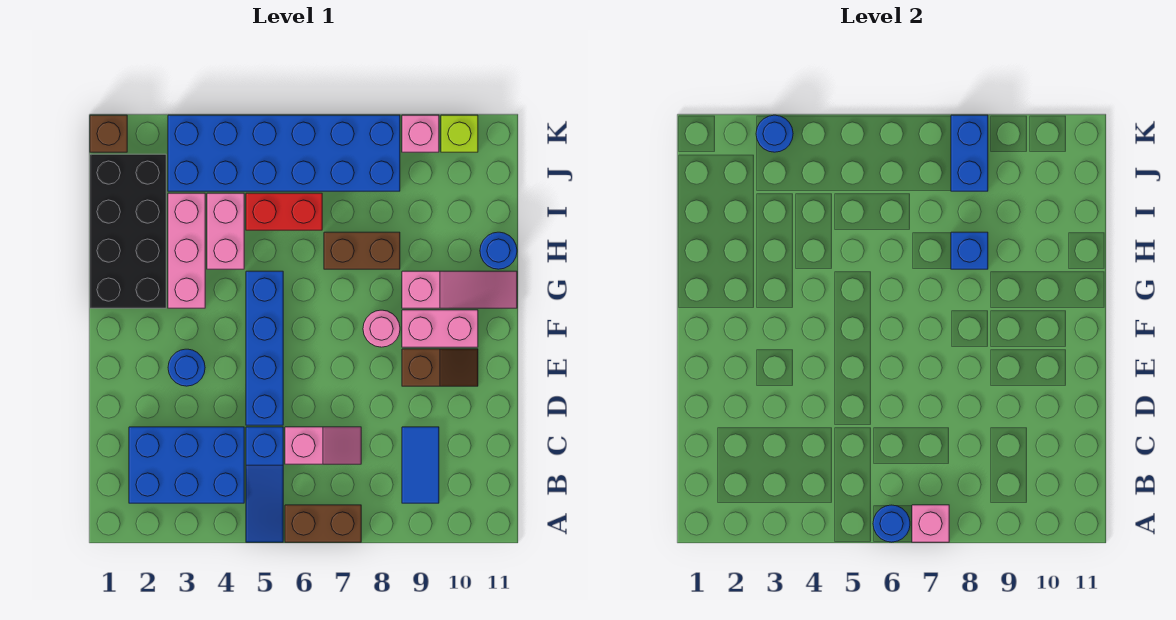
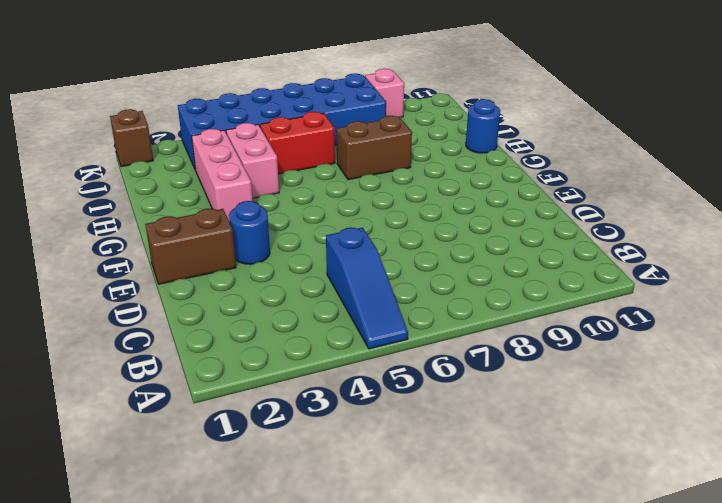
brown brick E1:E2 level 1 -> brown brick A6:A7 level 1
none -> blue brick B2:C4 level 1
none -> blue tile B9:C9 level 1
none -> pink slope C6:C7 level 1 top 6

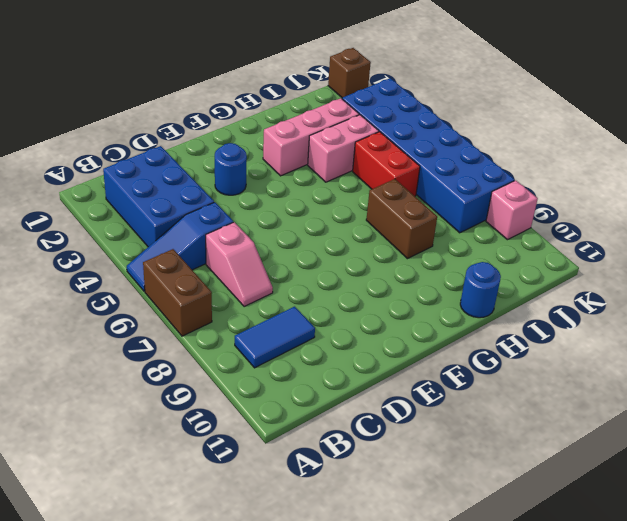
none -> blue brick D5:G5 level 1
none -> brown slope E9:E10 level 1 top 9
none -> pink round brick F8 level 1

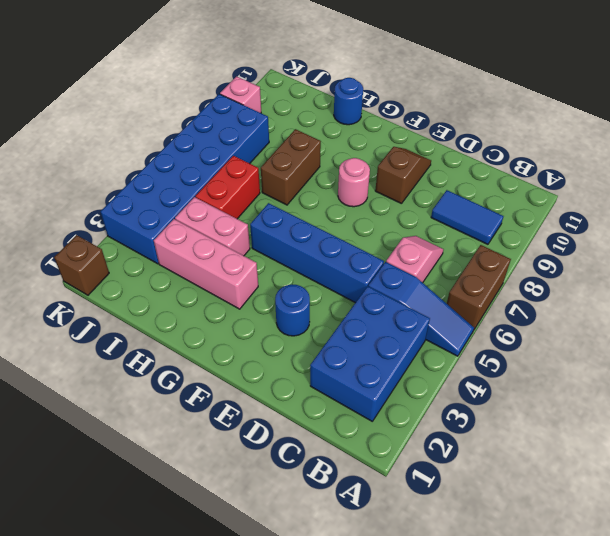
none -> pink brick F9:F10 level 1
none -> black brick G1:J2 level 1
none -> pink slope G9:G11 level 1 top 9

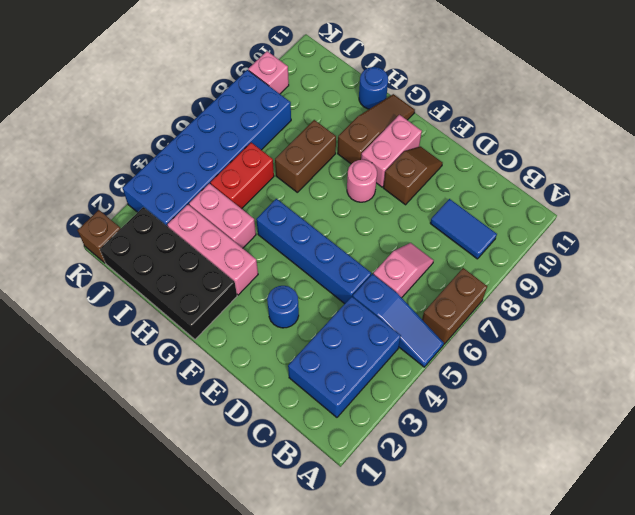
brown slope G9:G11 level 1 top 9 -> pink slope G9:G11 level 1 top 9
none -> lime brick K10 level 1
none -> blue round brick A6 level 2
none -> pink brick A7 level 2

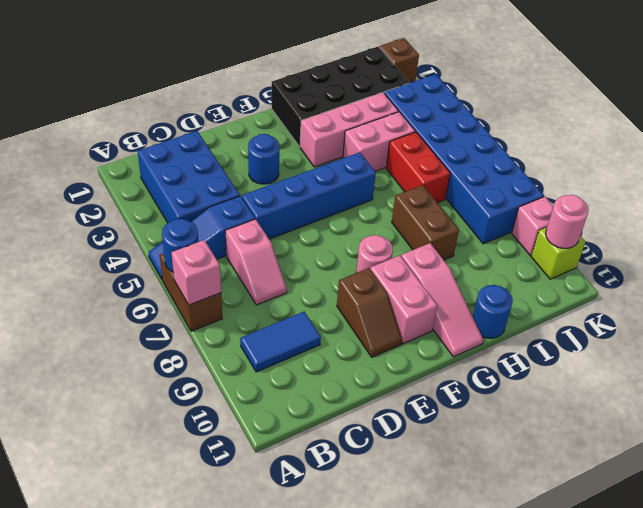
pink round brick K10 level 2 -> none
none -> blue brick H8 level 2
none -> blue brick J8:K8 level 2
none -> blue round brick K3 level 2

